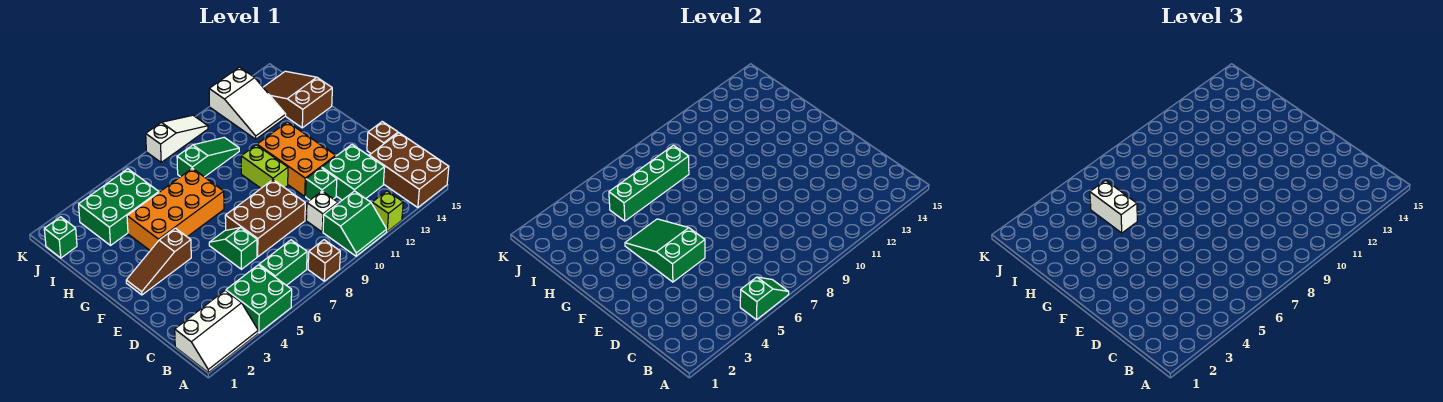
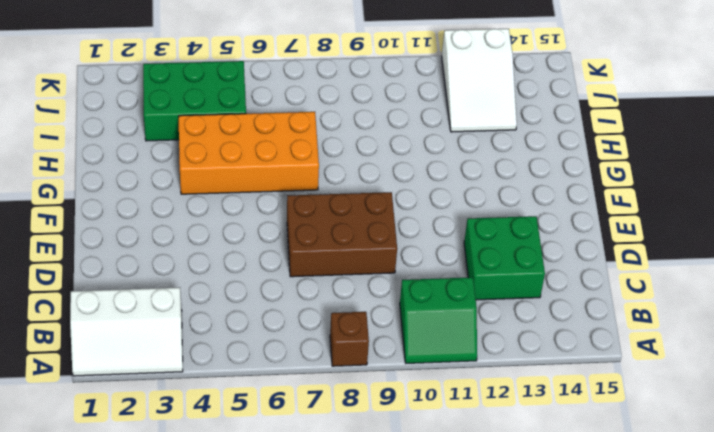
none -> green brick A4:B5 level 1
none -> lime brick A12 level 1
none -> brown brick A14:C15 level 1

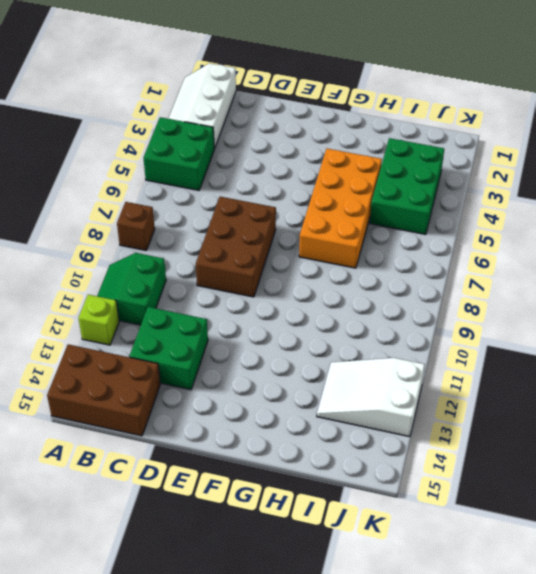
none -> green brick B6:B7 level 1
none -> white brick C10 level 1
none -> green slope D6:E6 level 1 top D

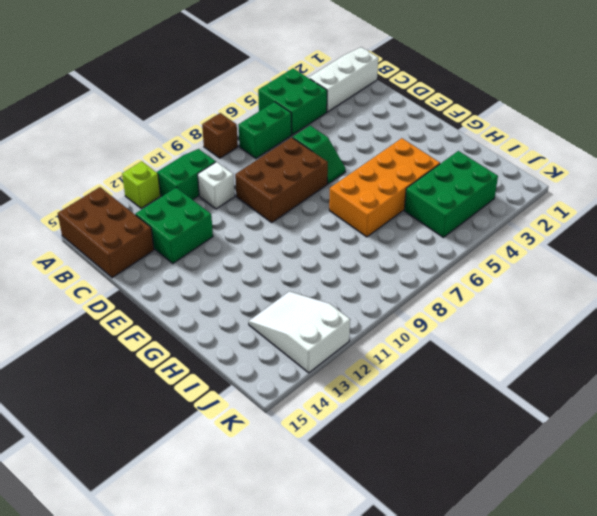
none -> green brick D11 level 1
none -> brown brick D15 level 1
none -> orange brick E11:G12 level 1

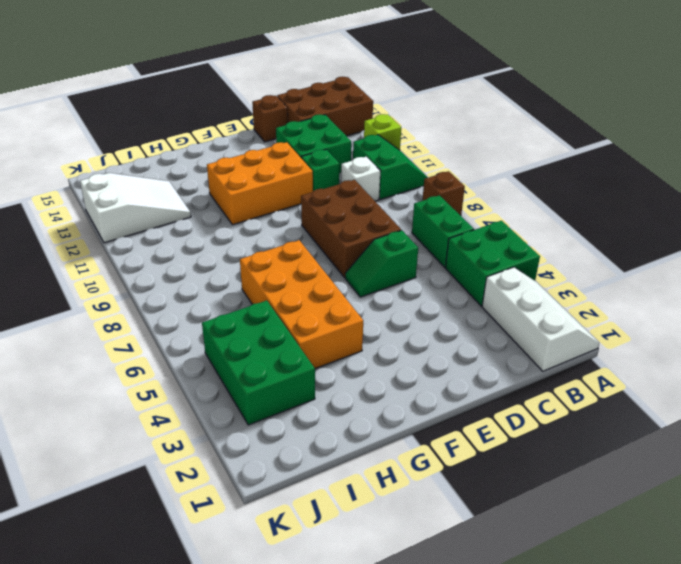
none -> brown slope F2:F4 level 1 top 4
none -> lime brick F10:G10 level 1
none -> brown slope H14:J15 level 1 top H

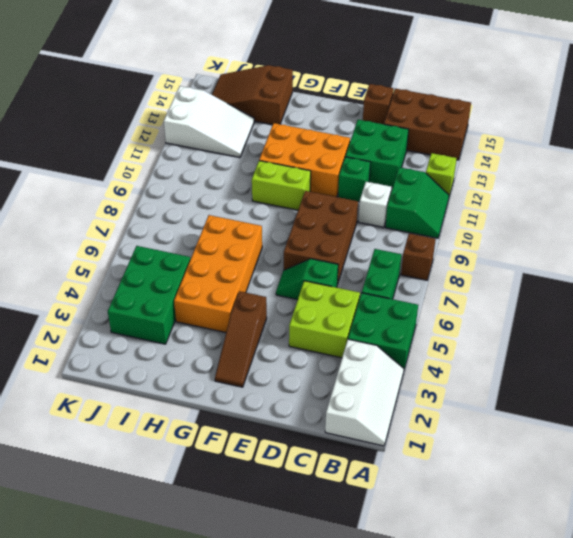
lime brick C4:D5 level 1 -> none
none -> green slope I8:I10 level 1 top 8
none -> green brick J1 level 1
none -> white slope K8:K10 level 1 top 8

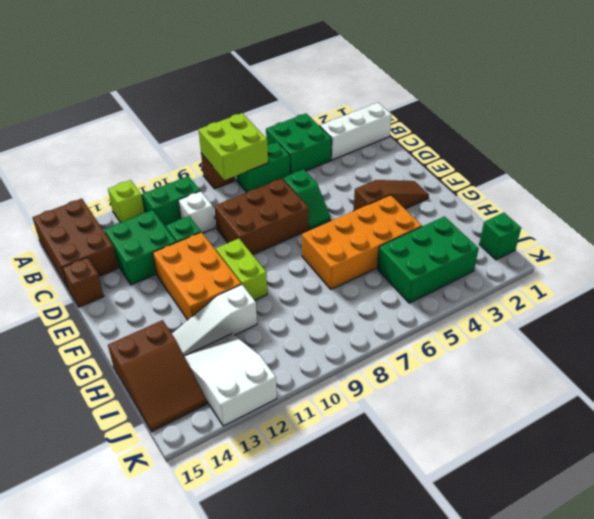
lime brick A7:B8 level 2 -> none
white slope H11:H13 level 1 top 11 -> white slope K8:K10 level 1 top 8
none -> green slope I8:I10 level 1 top 8
none -> green slope A5:A6 level 2 top 5
none -> green slope E4:G5 level 2 top E

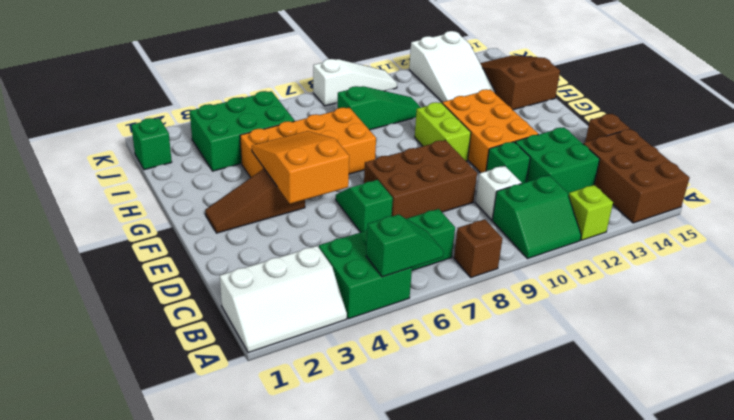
orange slope E4:G5 level 2 top E -> green slope E4:G5 level 2 top E
none -> green brick I5:I8 level 2
none -> white brick H5:I5 level 3

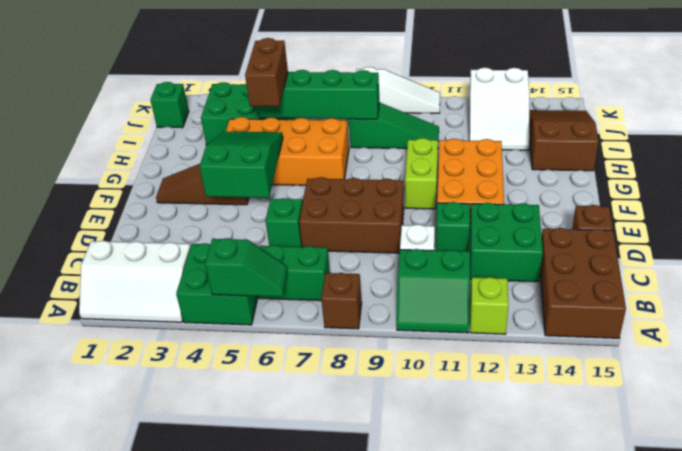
brown brick H5:I5 level 3 -> white brick H5:I5 level 3

